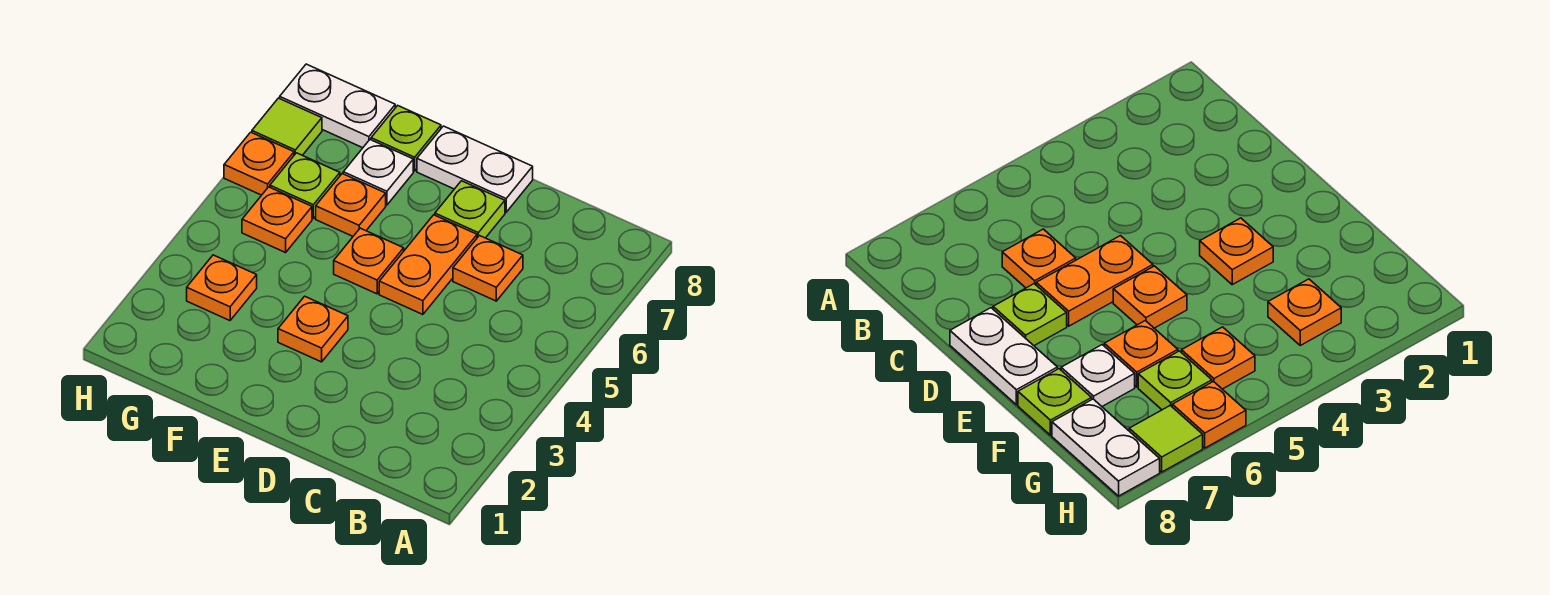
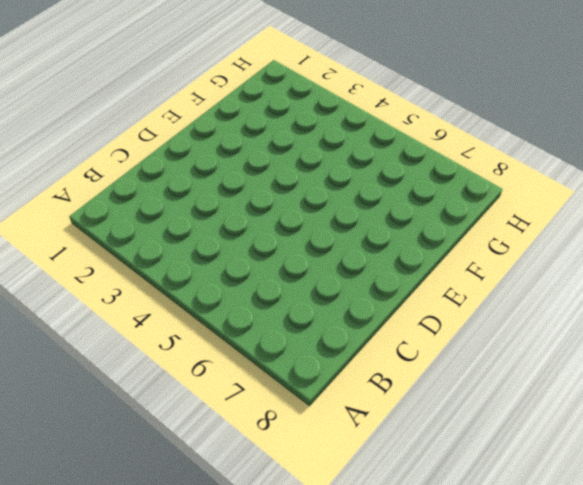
none -> orange plate C6 level 1
none -> orange plate D5:D6 level 1
none -> lime plate D7 level 1

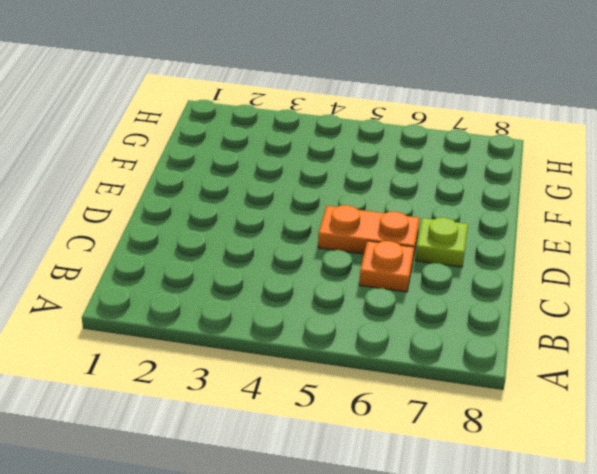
none -> white plate D8:E8 level 1
none -> orange plate E3 level 1
none -> orange plate E5 level 1

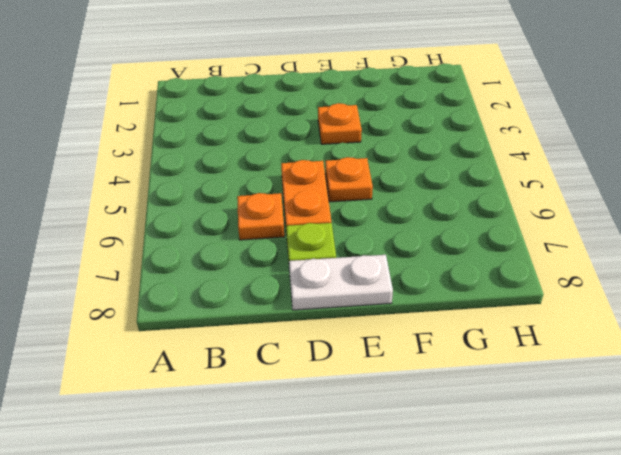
none -> orange plate F6 level 1
none -> white plate F7 level 1
none -> lime plate F8 level 1

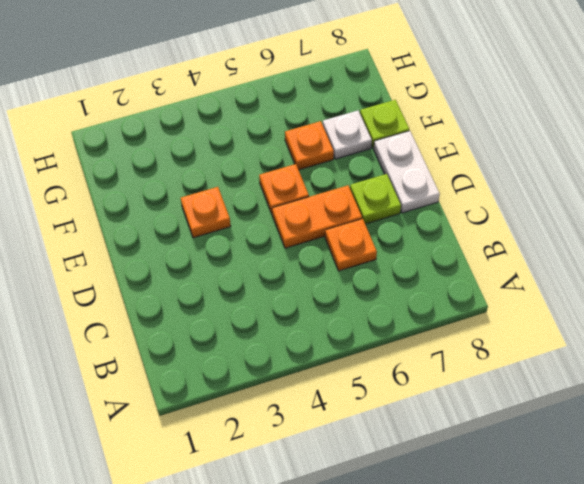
none -> orange plate G3 level 1
none -> orange plate G5 level 1
none -> lime plate G6 level 1

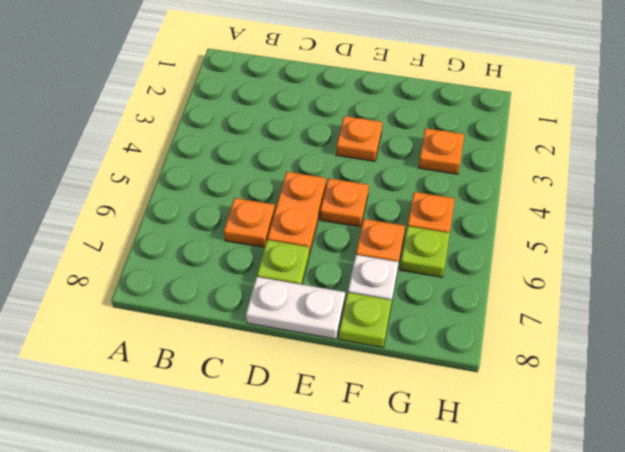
none -> white plate G8:H8 level 1
none -> orange plate H6 level 1
none -> lime tile H7 level 1

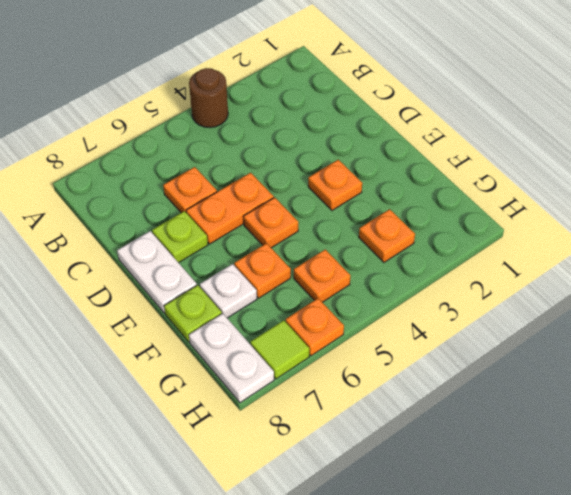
brown round brick A4 level 1 -> none
none -> lime plate G6 level 1

